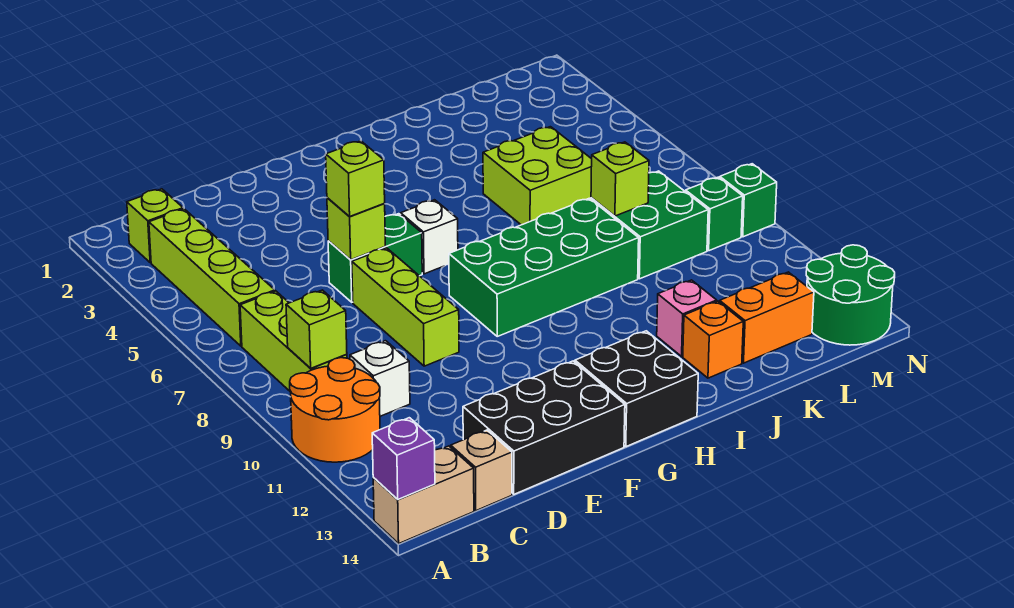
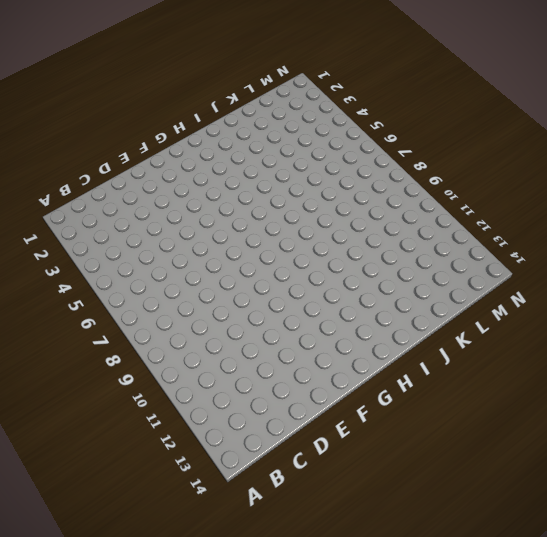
none -> orange round brick A10:B11 level 1
none -> tan brick A14:B14 level 1
none -> lime brick B2 level 1

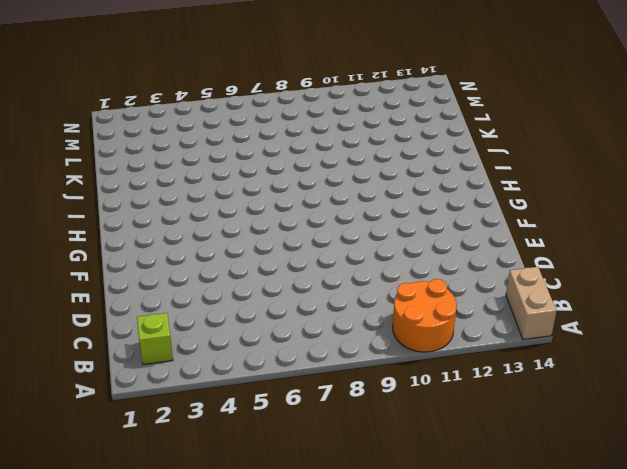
none -> lime brick B3:B6 level 1
none -> lime brick B7:B9 level 1
none -> white brick C10 level 1

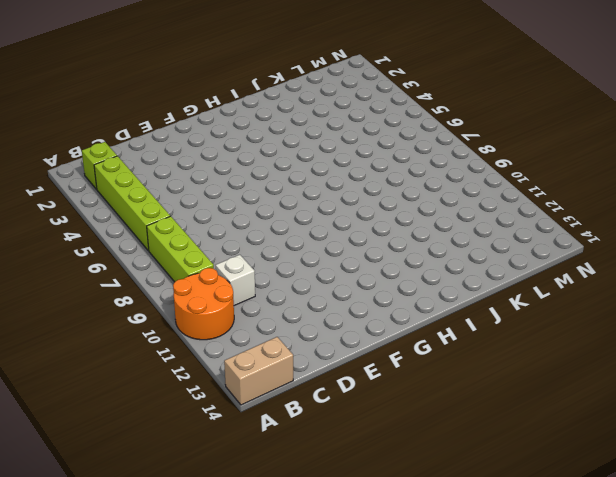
none -> tan brick C14 level 1
none -> black brick D13:F14 level 1
none -> green brick E6:F6 level 1

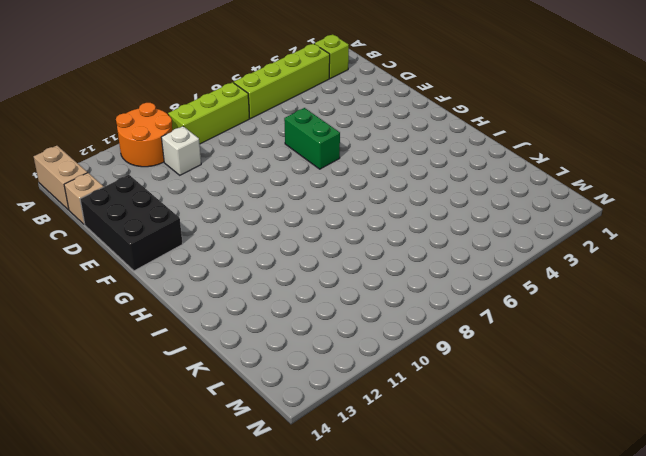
none -> lime brick E7:E9 level 1
none -> white brick G6 level 1
none -> green brick G8:J9 level 1

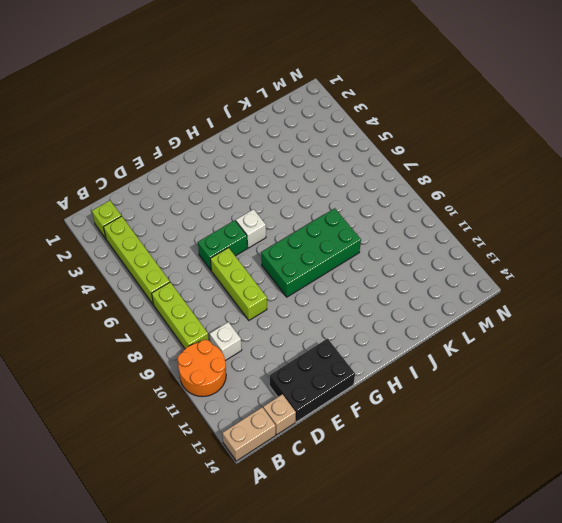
none -> black brick G13:H14 level 1
none -> lime brick J5:K6 level 1
none -> pink brick J12 level 1

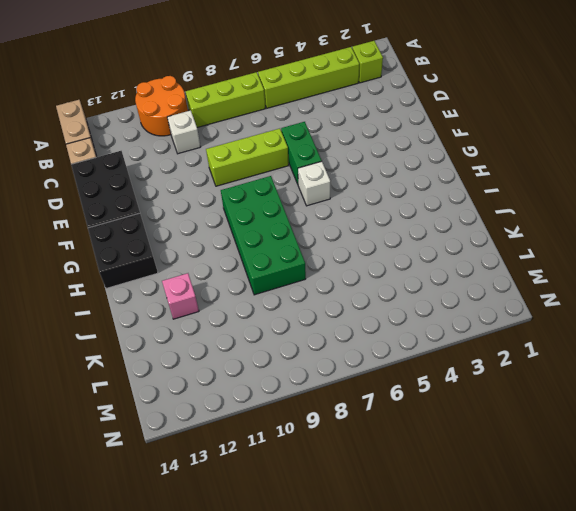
none -> lime brick J5:K6 level 1
none -> orange brick J13 level 1
none -> green brick K8:L9 level 1

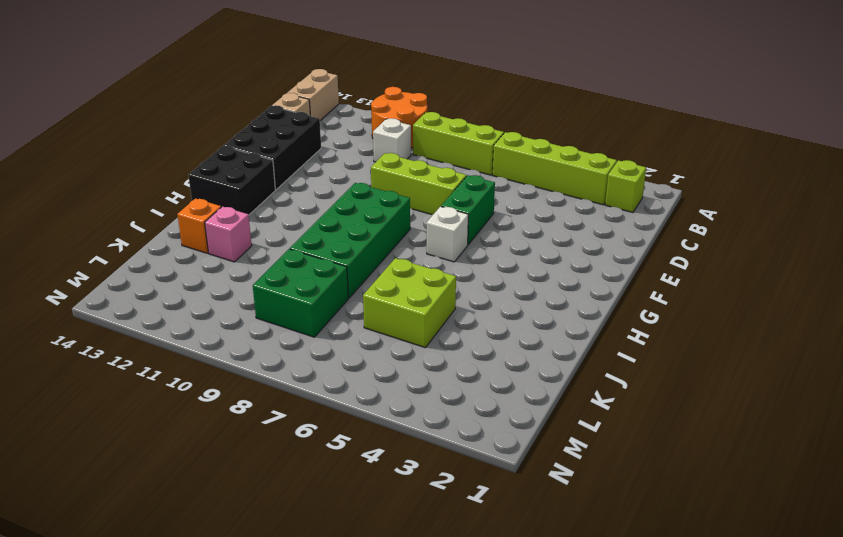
none -> orange brick K13:L13 level 1
none -> green brick M9 level 1
none -> green round brick M13:N14 level 1

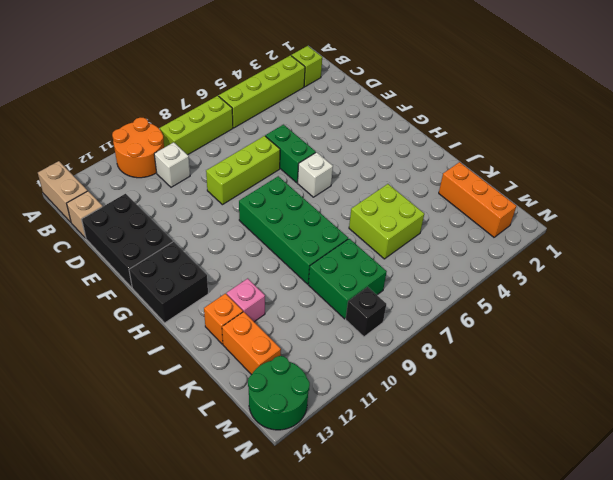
orange brick K2:M2 level 1 -> none
black brick M9 level 1 -> green brick M9 level 1
none -> green brick N9 level 1
none -> purple brick A14 level 2
none -> lime brick B9 level 2

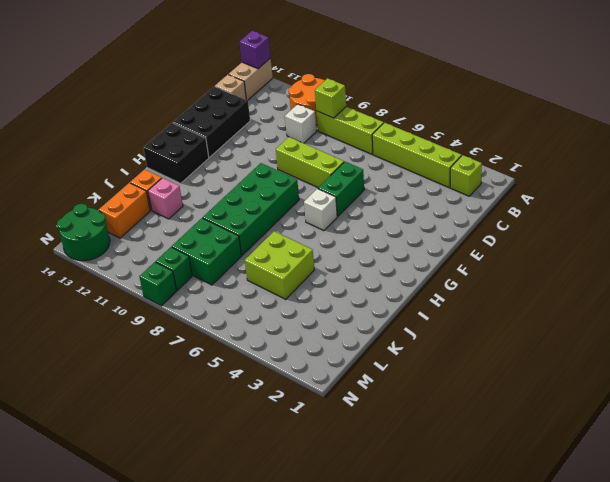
none -> lime brick E6 level 2
none -> lime brick K8 level 2
none -> lime brick E6 level 3

